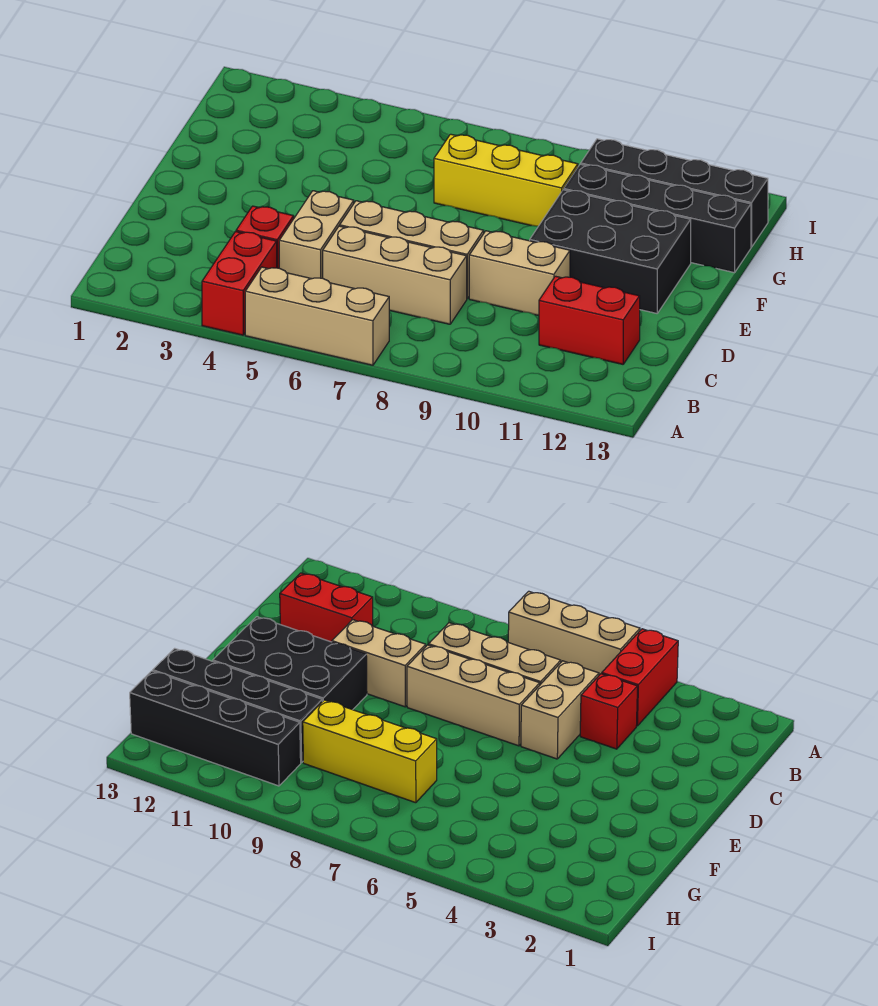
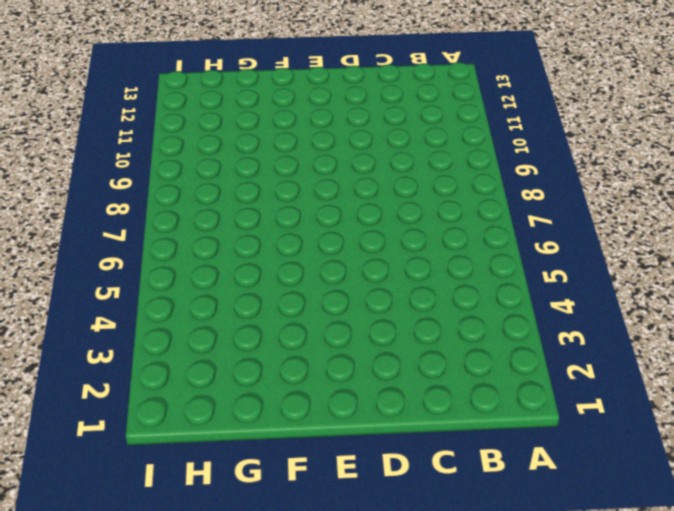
none -> red brick A4:B4 level 1
none -> tan brick A5:A7 level 1
none -> red brick C4 level 1

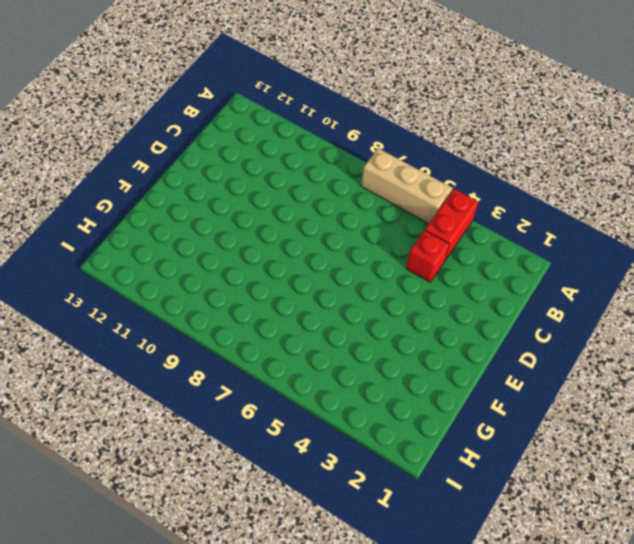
none -> tan brick C5:D5 level 1
none -> tan brick C6:C8 level 1
none -> red brick C11:C12 level 1

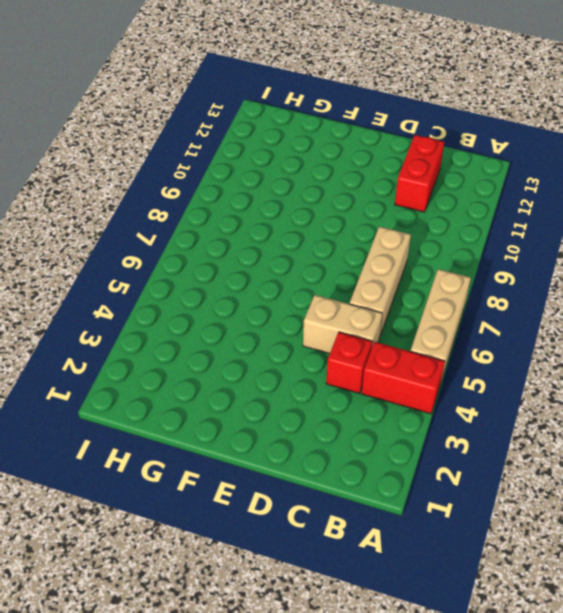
none -> tan brick D6:D8 level 1
none -> tan brick D9:D10 level 1
none -> black brick E10:F12 level 1

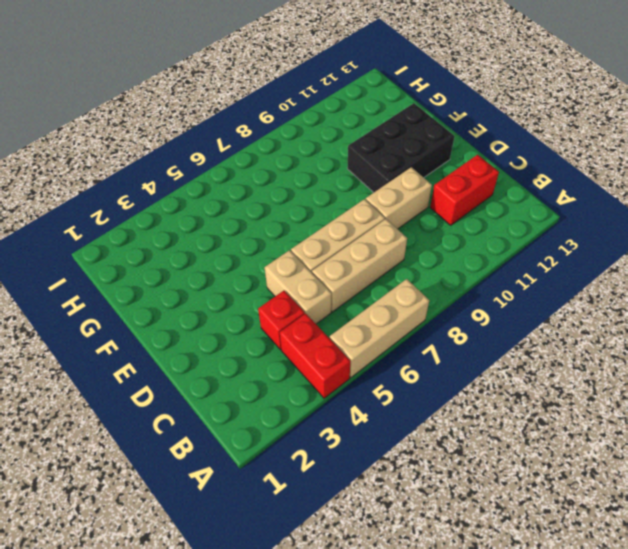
none -> yellow brick G7:G9 level 1
none -> black brick G10:G13 level 1
none -> black brick H10:H13 level 1

